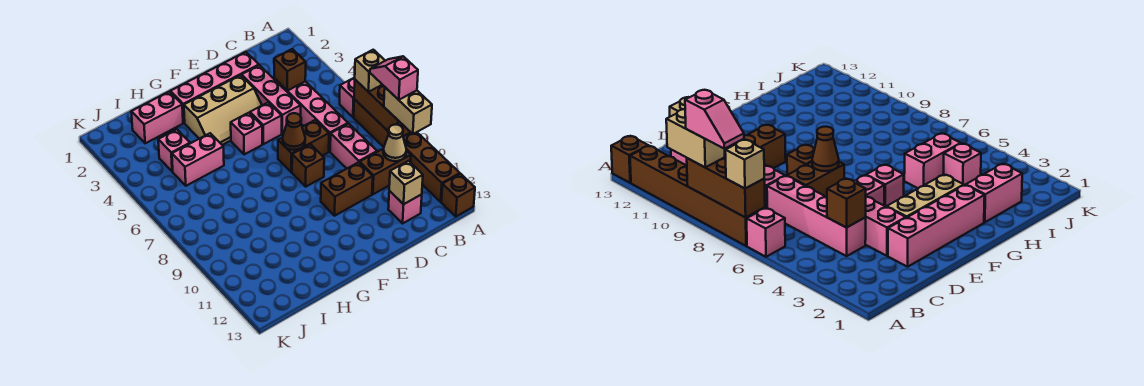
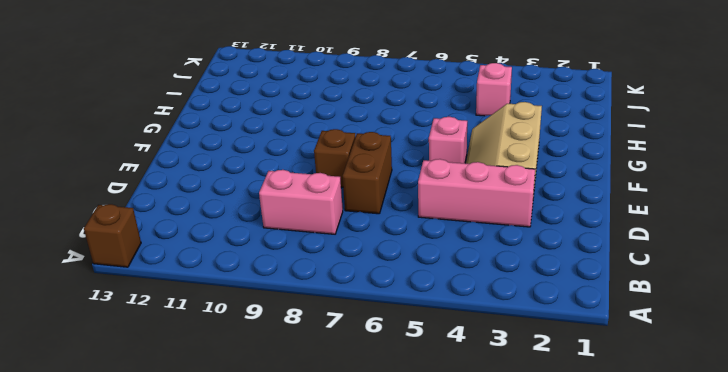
none -> pink brick A6 level 1
none -> brown brick A7:A12 level 1
none -> brown brick B10:C10 level 1

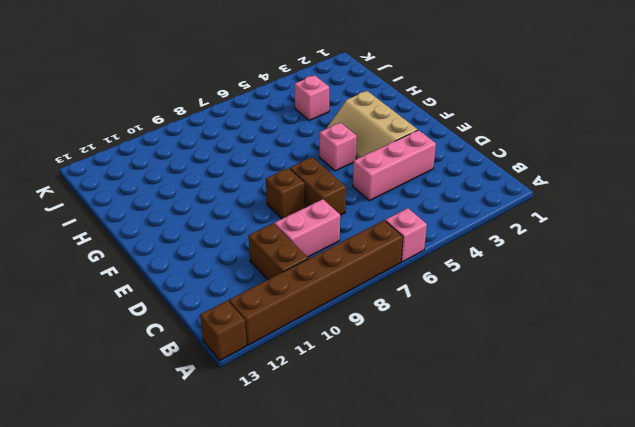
none -> pink brick C4:C7 level 1
none -> pink brick C12 level 1
none -> pink brick D2:G2 level 1

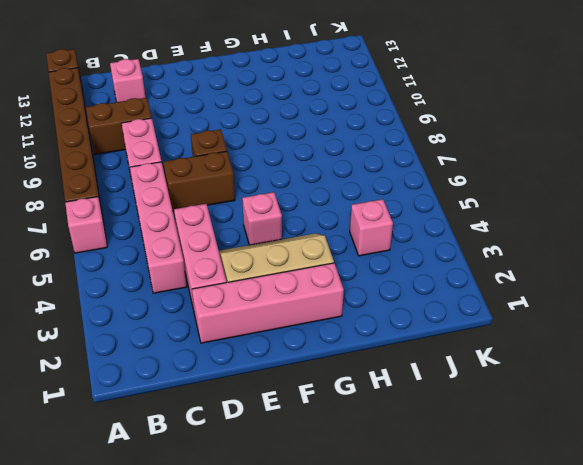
none -> brown brick D10:E10 level 1
none -> pink brick E5 level 1
none -> pink brick H2:I2 level 1

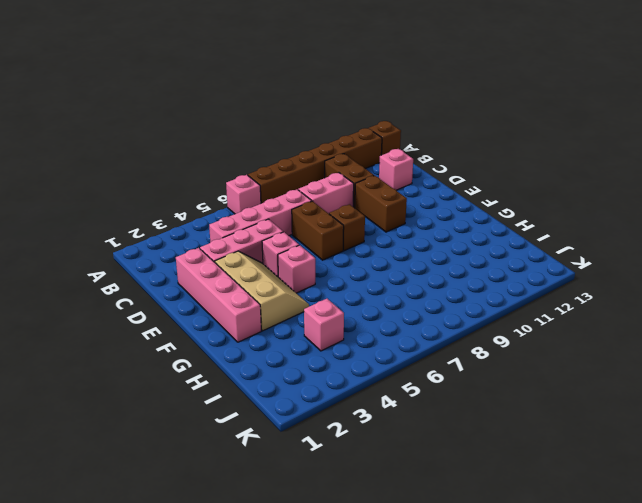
none -> pink brick H2:I2 level 1
none -> pink brick H5:I5 level 1
none -> brown brick A7:A9 level 2

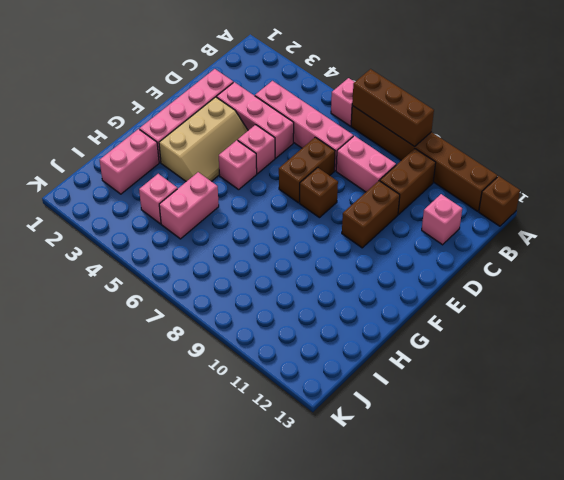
none -> tan cone B10 level 2
none -> brown brick C4 level 2
none -> tan brick C12 level 2

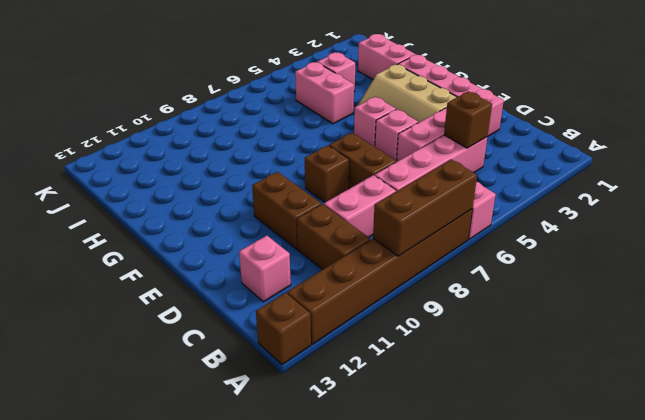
none -> tan cone B10 level 2
none -> tan brick C12 level 2
none -> brown cone E7 level 2

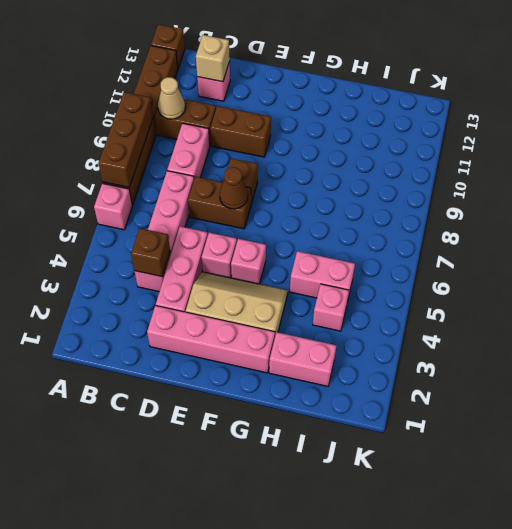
none -> tan brick A7 level 3
none -> tan brick A9:A10 level 3
none -> pink slope A8:A9 level 4 top 9

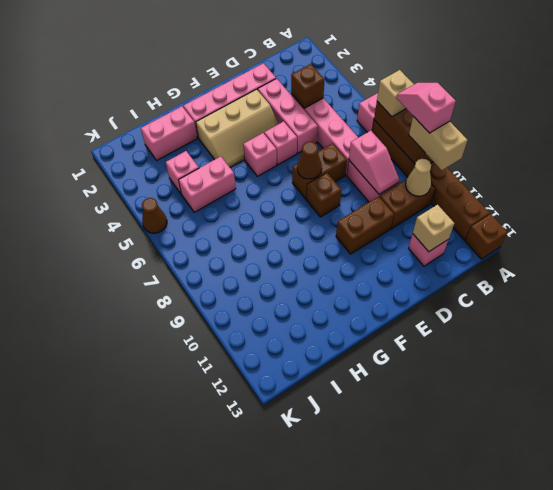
pink slope C8:C9 level 2 top 8 -> none
brown cone K5 level 1 -> none

